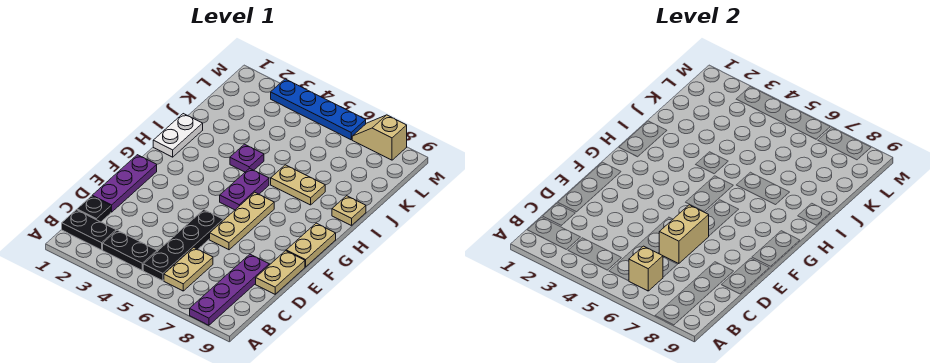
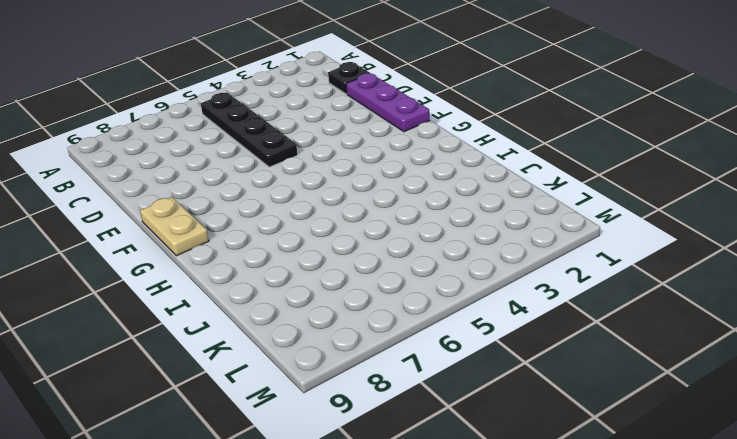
none -> purple plate A8:D8 level 1
none -> black plate B1:B2 level 1
none -> black plate B3:B4 level 1

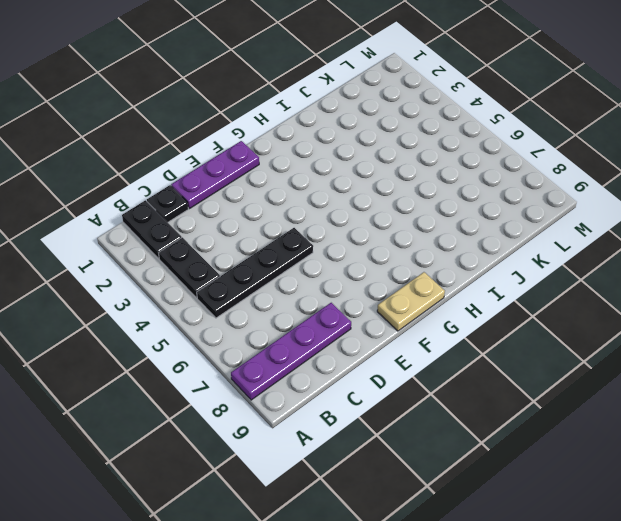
none -> tan plate B6:C6 level 1
none -> tan plate D9:E9 level 1
none -> tan plate E6:G6 level 1

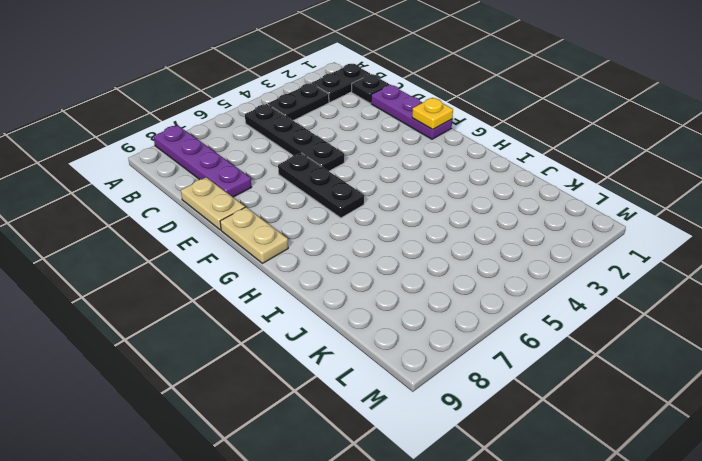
black plate E6:G6 level 1 -> tan plate E6:G6 level 1
yellow plate F1 level 2 -> none
none -> tan plate B6:C6 level 1
none -> purple plate G5:H5 level 1
none -> white plate H1:I1 level 1

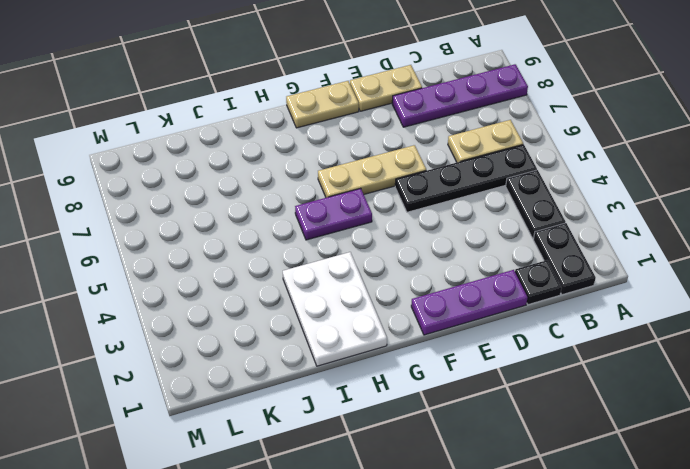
white plate H1:I3 level 1 -> white plate H1:I1 level 1
none -> purple plate I4 level 1
none -> tan plate I6:I7 level 1
none -> tan plate I9 level 1

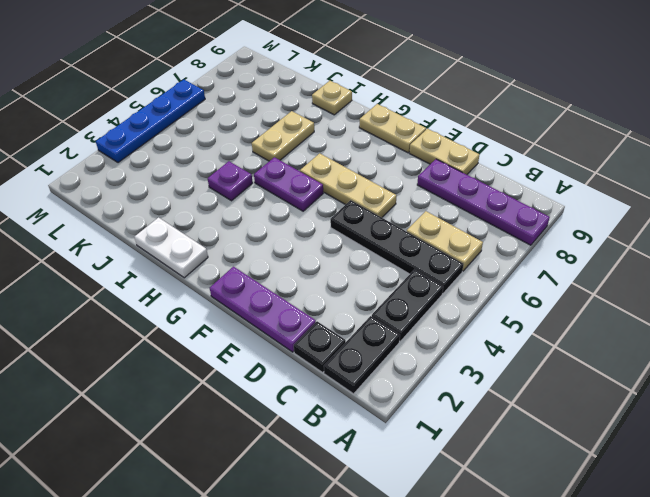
none -> tan slope M7:M8 level 1 top 8
none -> tan brick B6 level 2
none -> tan brick D6:E6 level 2

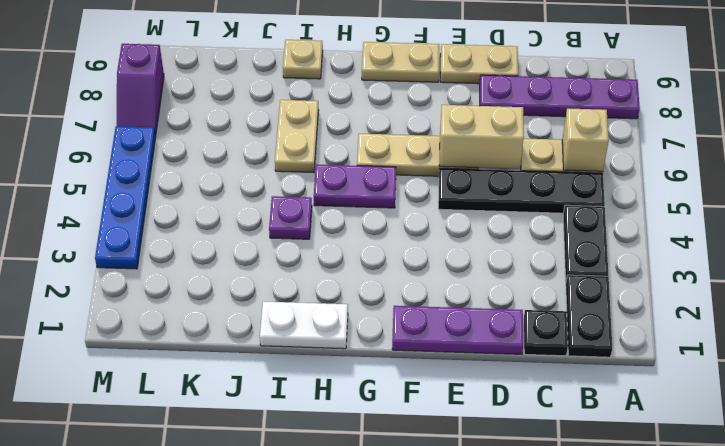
purple slope M7:M8 level 1 top 8 -> tan slope M7:M8 level 1 top 8

